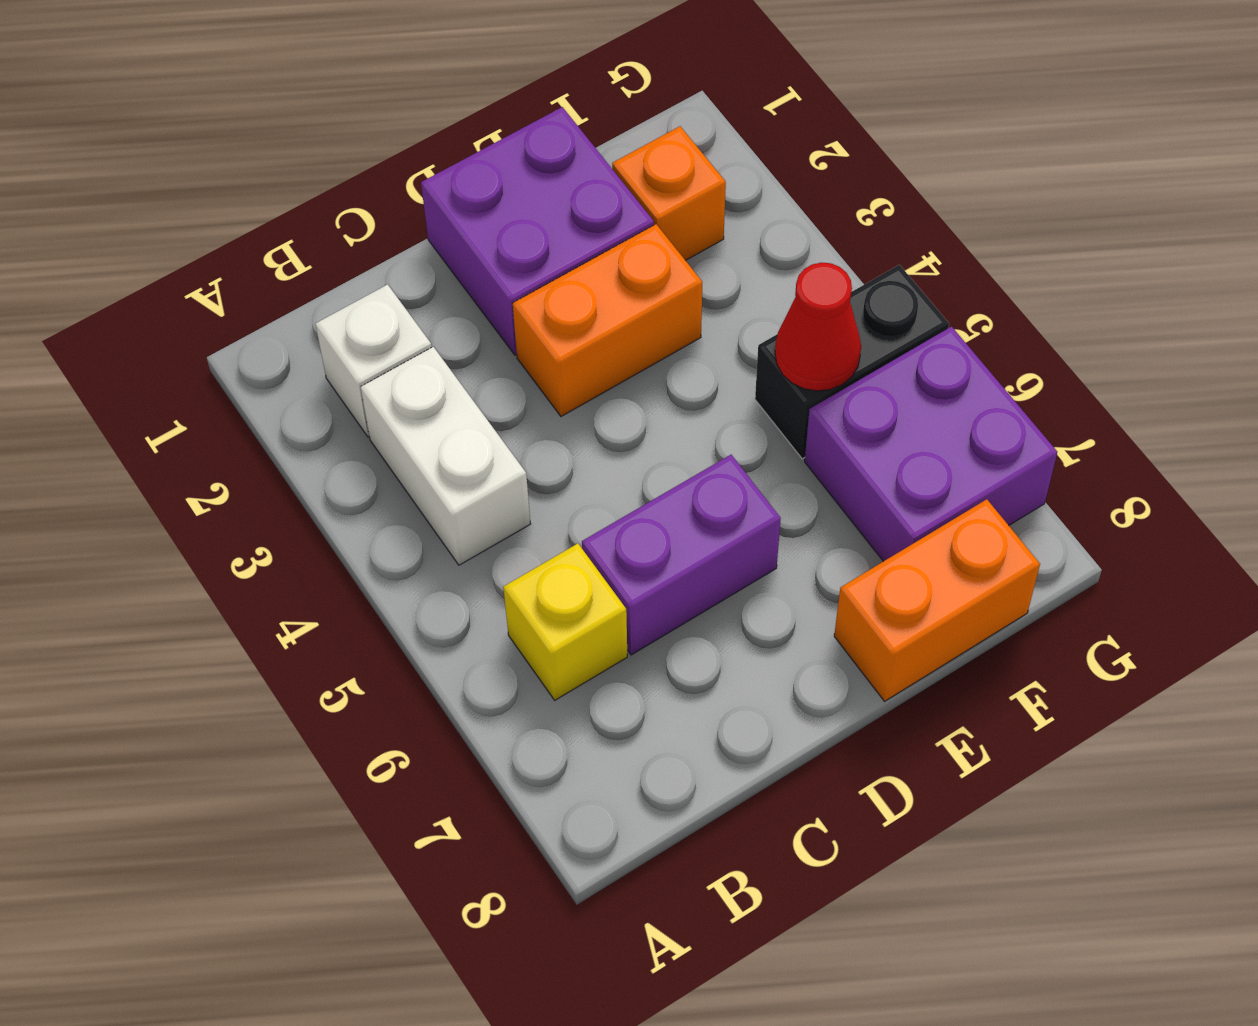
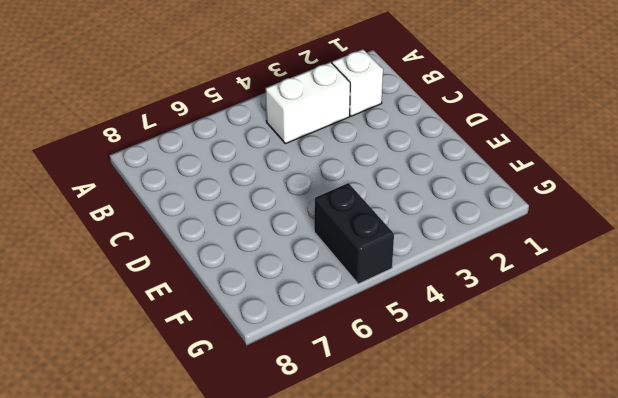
none -> yellow brick B6 level 1
none -> purple brick C6:D6 level 1

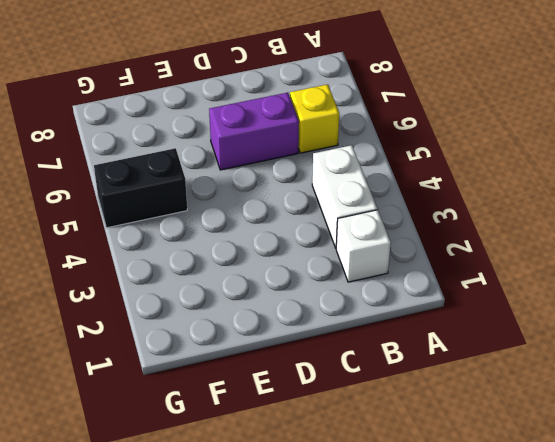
none -> purple brick D1:E2 level 1
none -> orange brick D3:E3 level 1

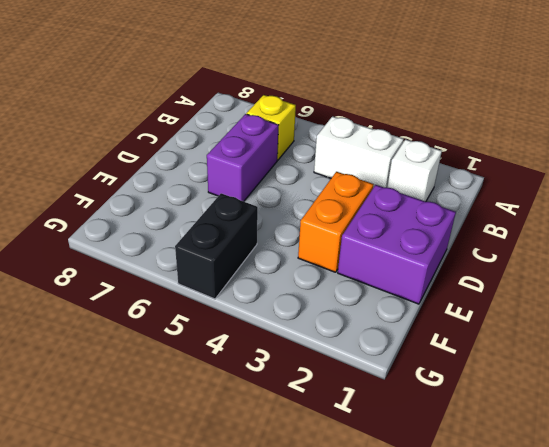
none -> orange brick E8:F8 level 1
none -> orange brick F2 level 1

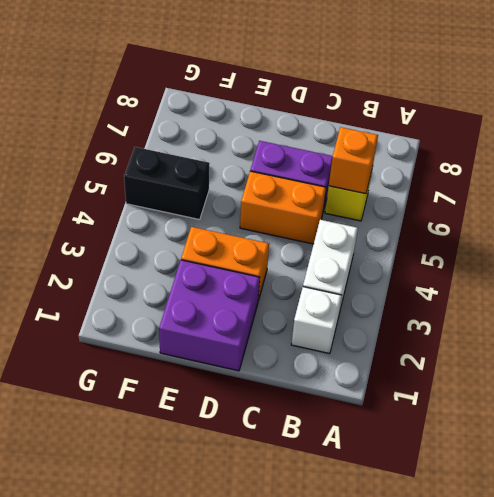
orange brick B6 level 2 -> orange brick F2 level 1
orange brick C5:D5 level 1 -> orange brick E8:F8 level 1
none -> purple brick F6:G7 level 1
none -> red cone F5 level 2

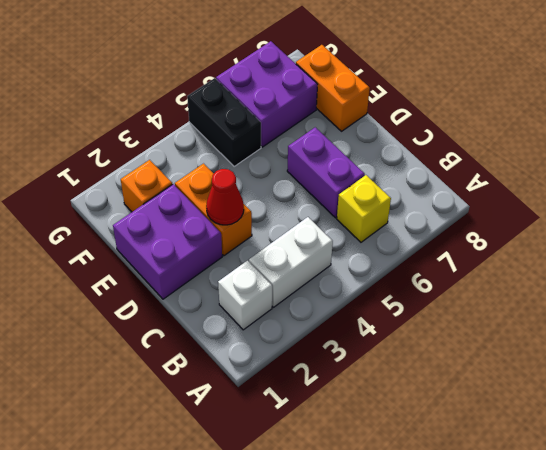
red cone D3 level 2 -> red cone F5 level 2

